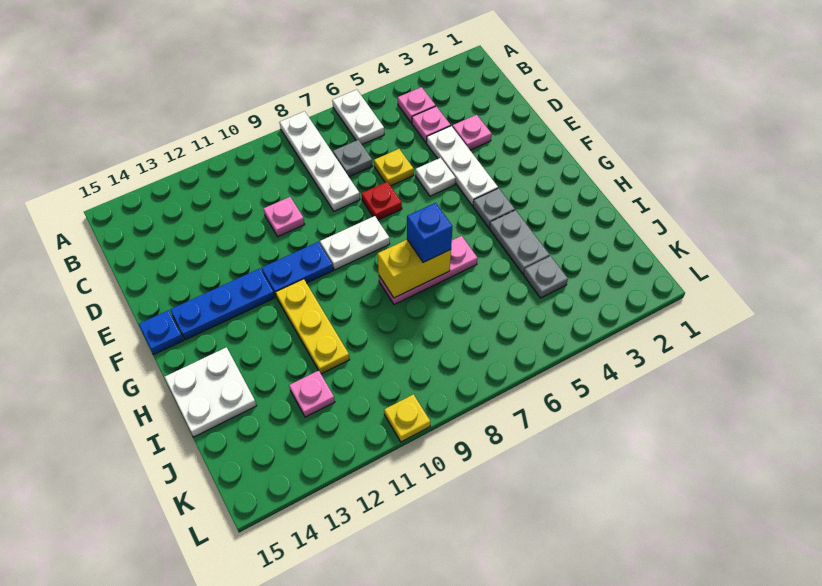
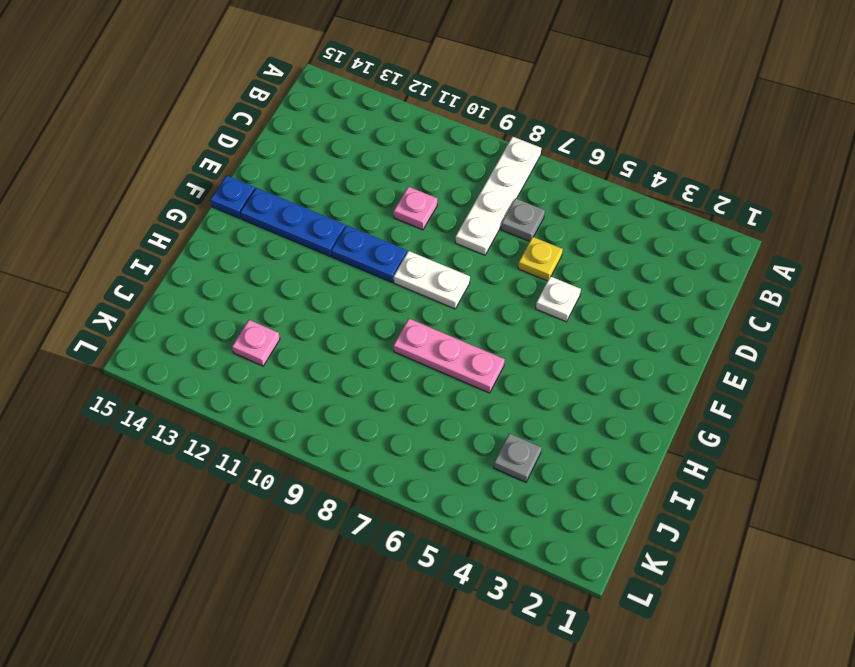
none -> white plate A6:B6 level 1
none -> pink plate B4 level 1
none -> pink plate C4 level 1

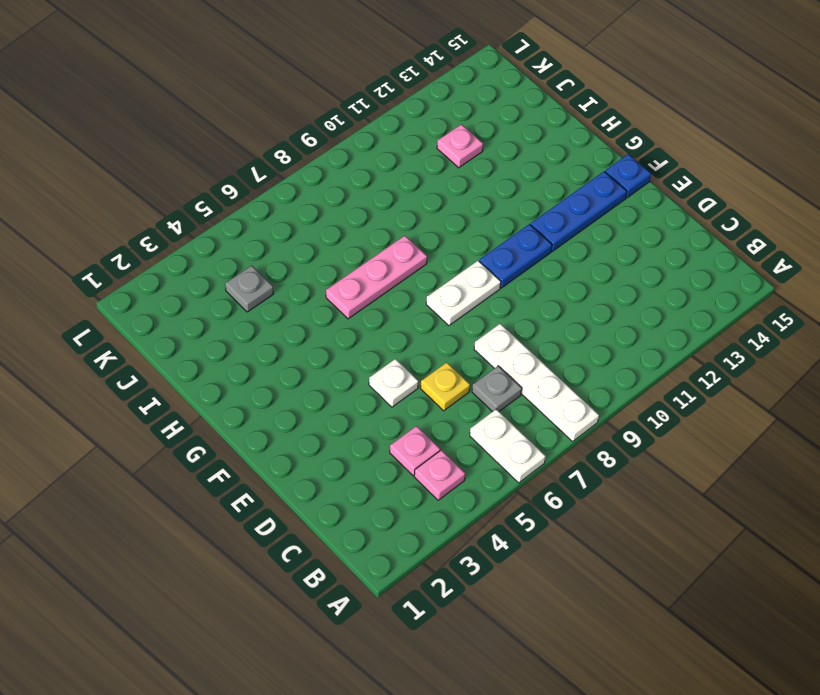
none -> pink plate D3 level 1
none -> white plate D4:F4 level 1
none -> pink plate D10 level 1

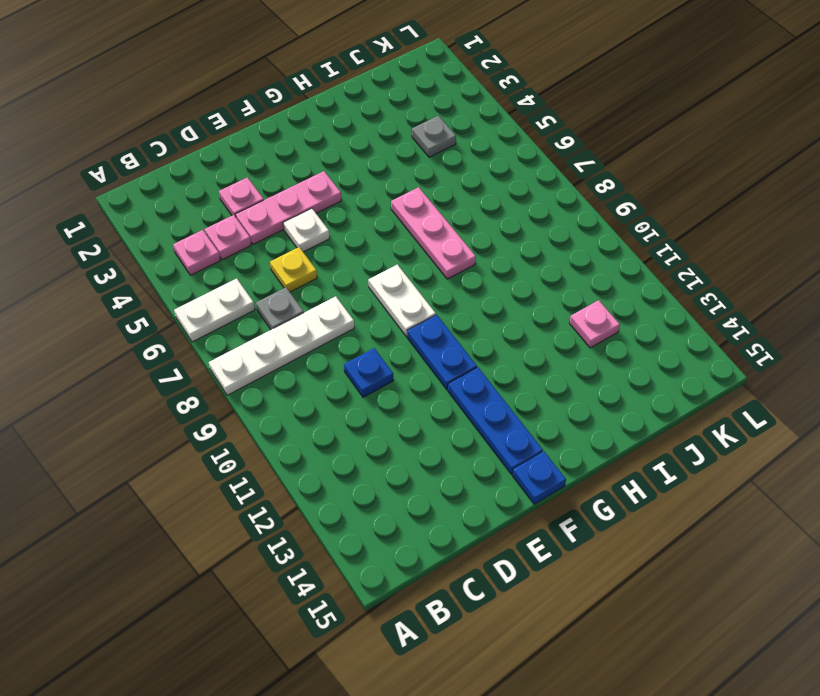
pink plate D4:F4 level 1 -> white plate D4:F4 level 1
blue plate D10 level 1 -> pink plate D10 level 1
none -> red plate E7 level 1
none -> grey plate G4 level 1
none -> yellow plate G11:I11 level 1

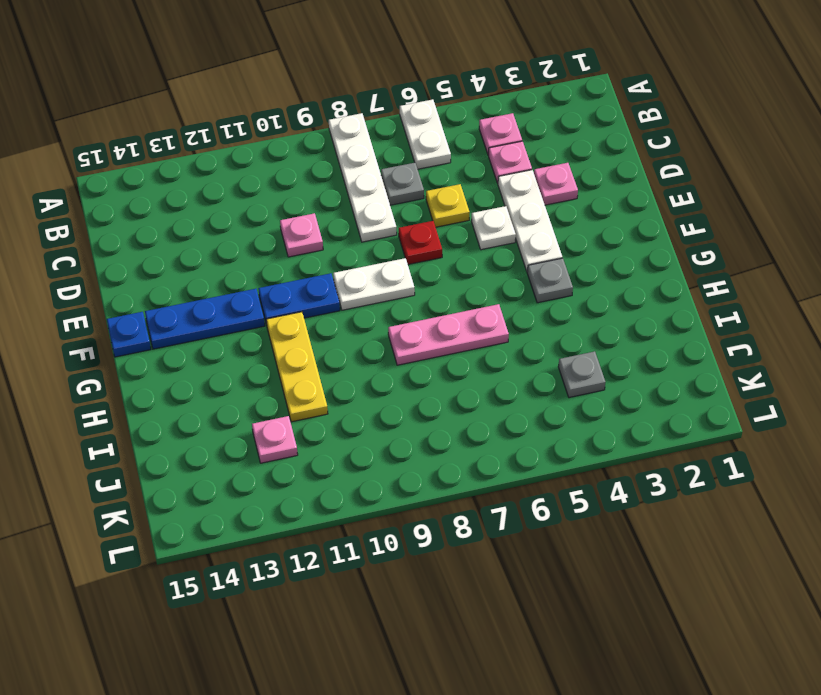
none -> grey plate H4:I4 level 1
none -> white plate H14:I15 level 1
none -> yellow plate L10 level 1

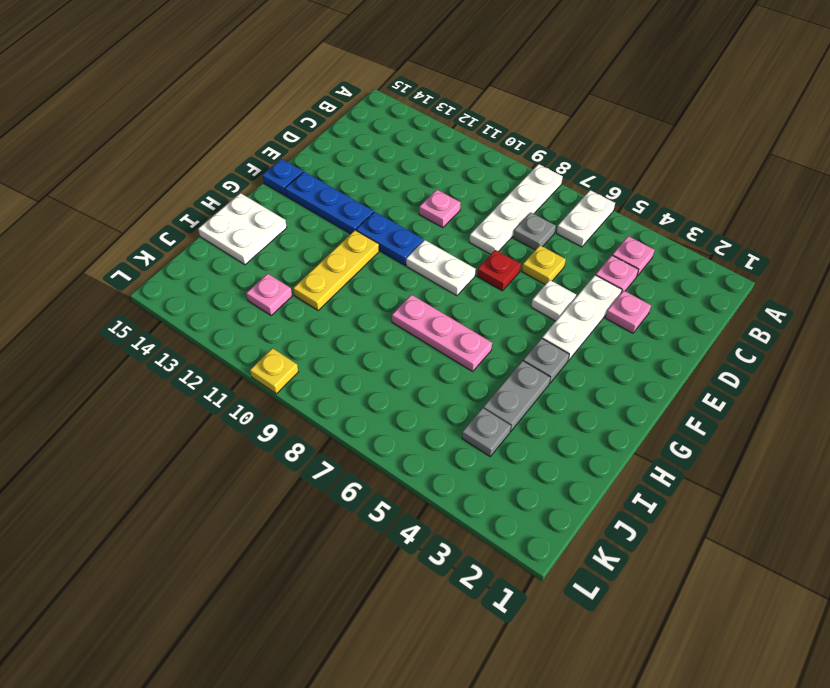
none -> yellow brick H7:H8 level 2
none -> blue brick H7 level 3

